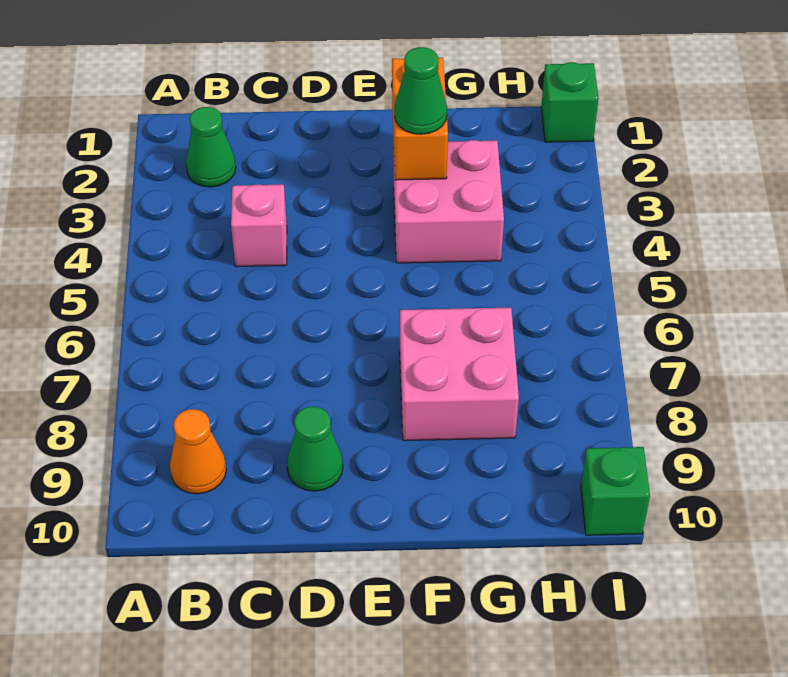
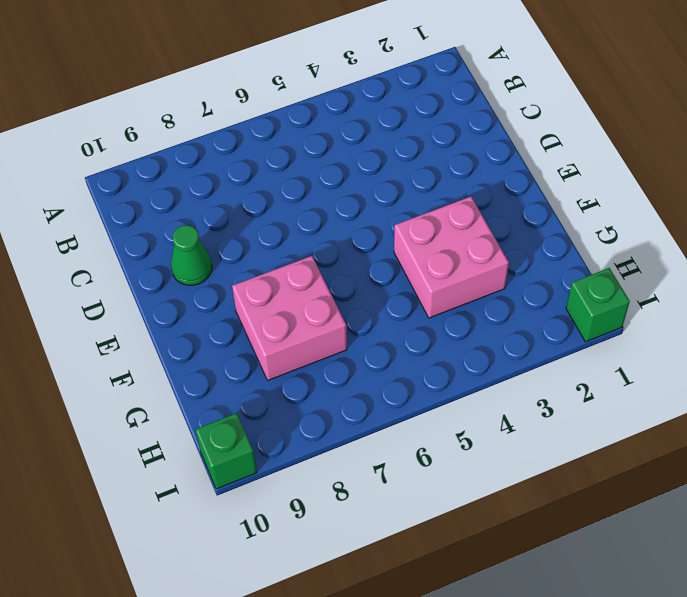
none -> green cone B2 level 1
none -> orange cone B9 level 1

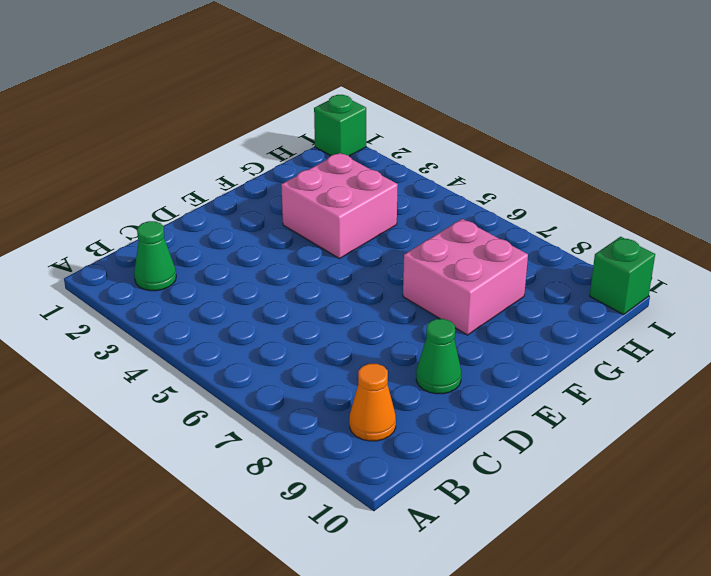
none -> pink brick C4 level 1
none -> orange brick F2:F3 level 2

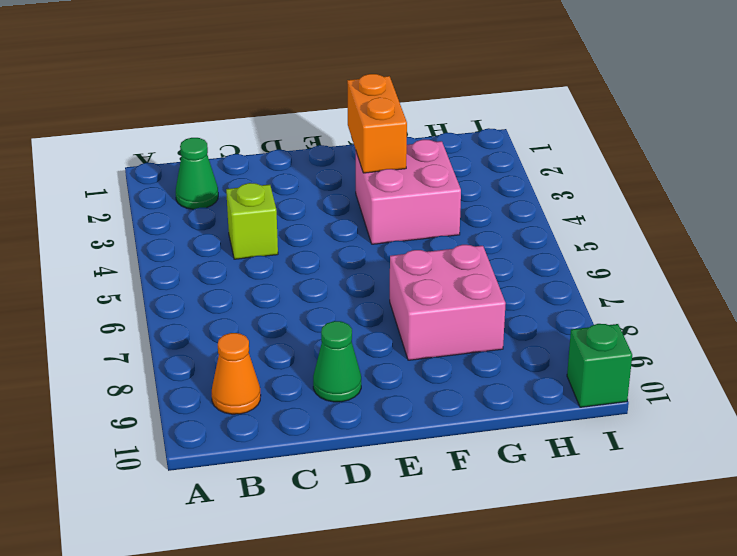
lime brick C4 level 1 -> pink brick C4 level 1
none -> green brick I1 level 1
none -> green cone F3 level 3

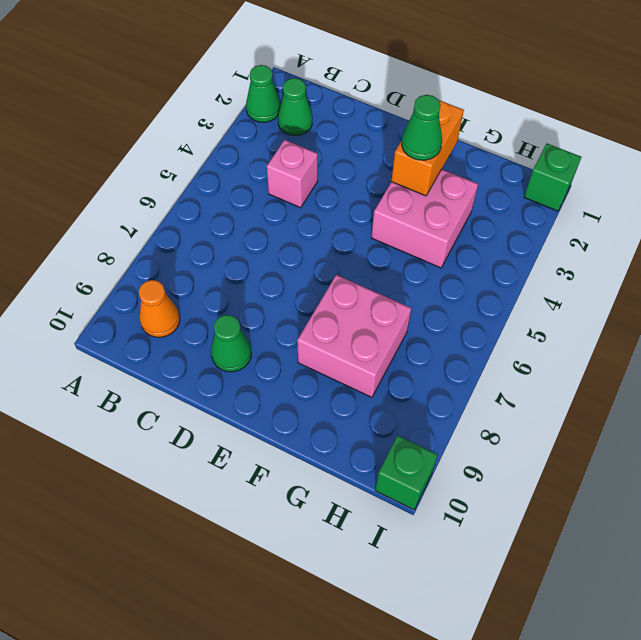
green cone A2 level 1 -> none

